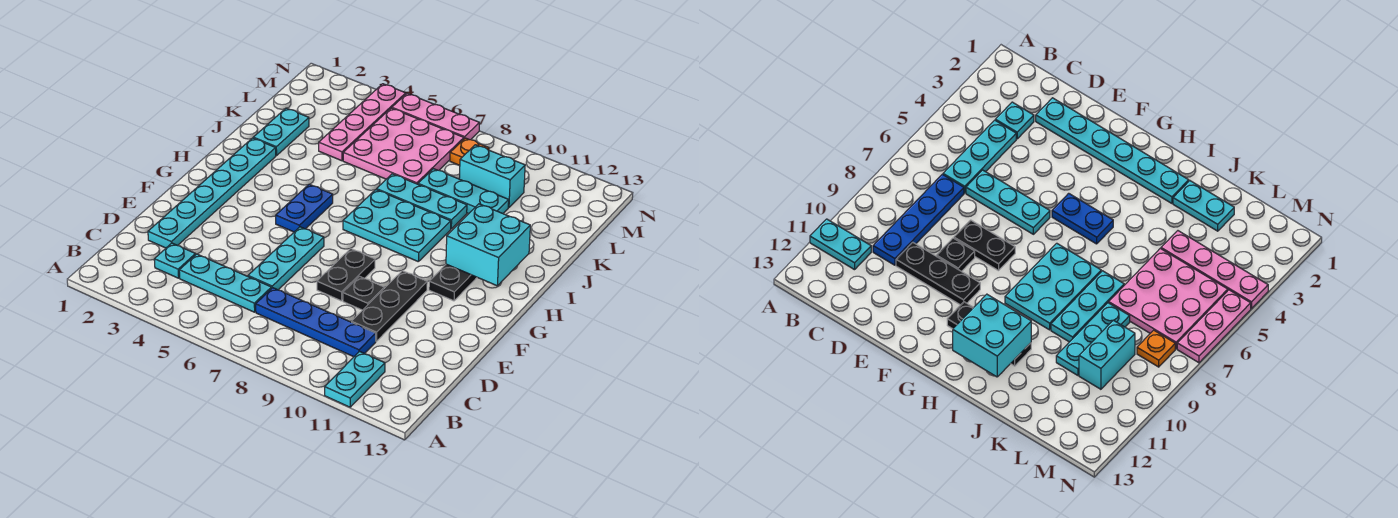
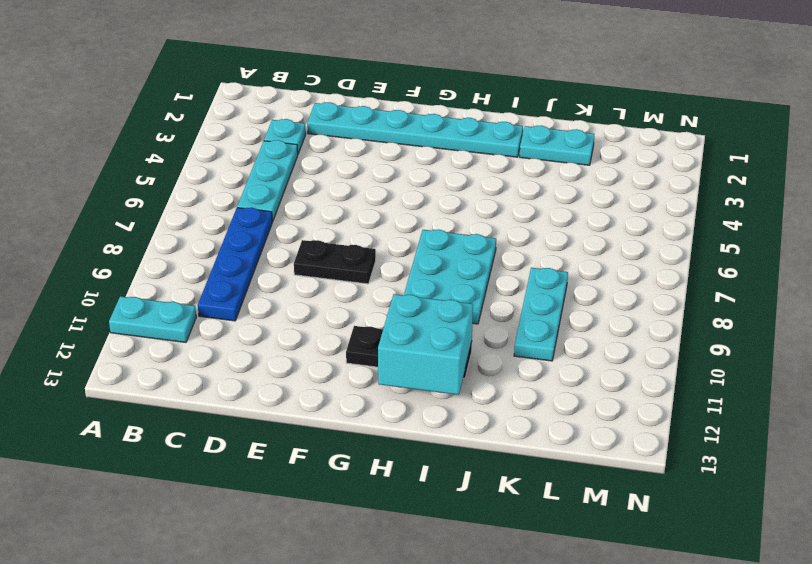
none -> cyan plate D6:F6 level 1
none -> black plate D10:F10 level 1
none -> black plate E9 level 1

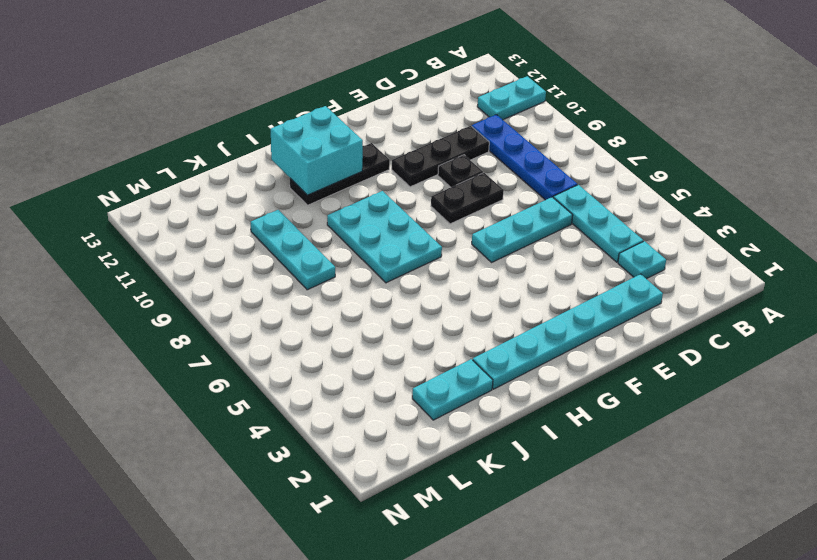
none -> blue plate G5:H5 level 1
none -> cyan plate J7:J9 level 1
none -> pink plate K4:N4 level 1

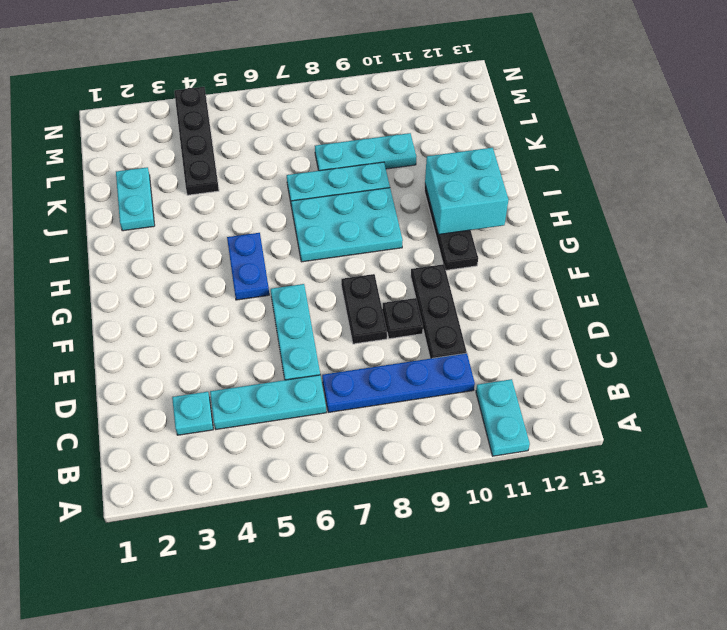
black plate K4:N4 level 1 -> pink plate K4:N4 level 1
none -> cyan plate D2:I2 level 1
none -> pink plate K5:M7 level 1
none -> cyan brick L9:L10 level 1

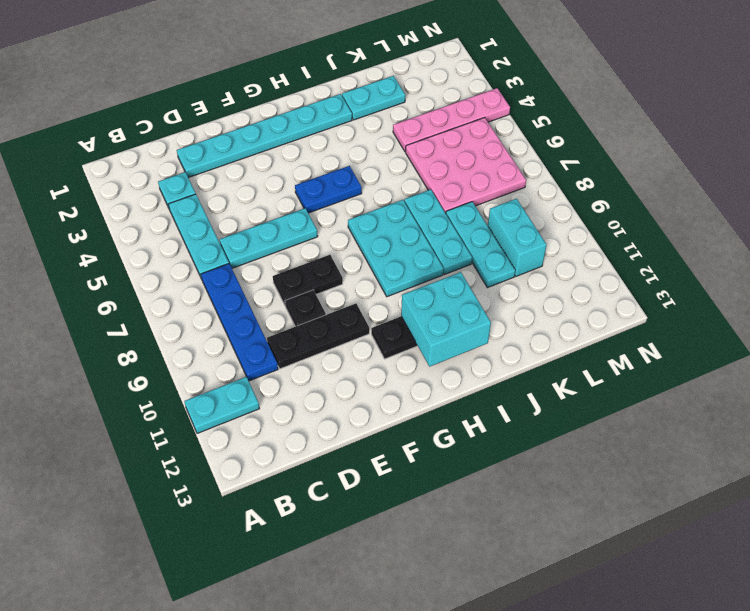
none -> orange plate M8 level 1
none -> pink plate N5:N7 level 1

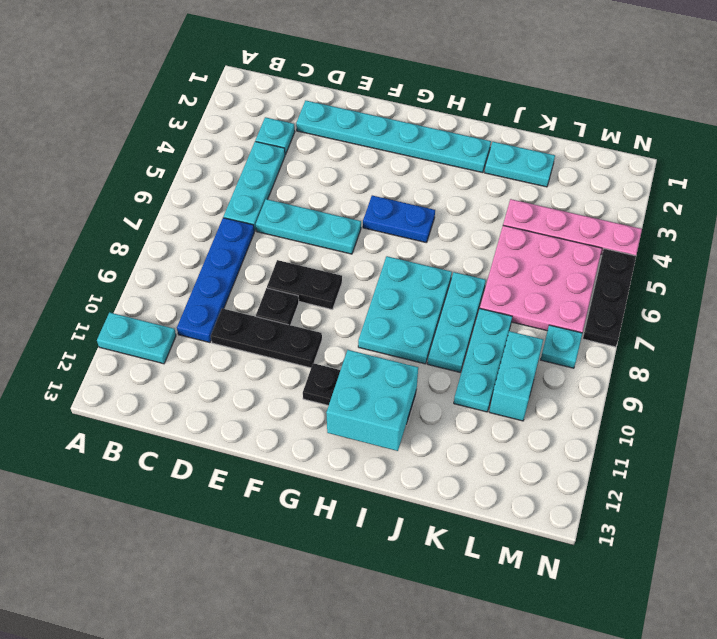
cyan plate M8 level 1 -> orange plate M8 level 1
black plate N5:N7 level 1 -> pink plate N5:N7 level 1

